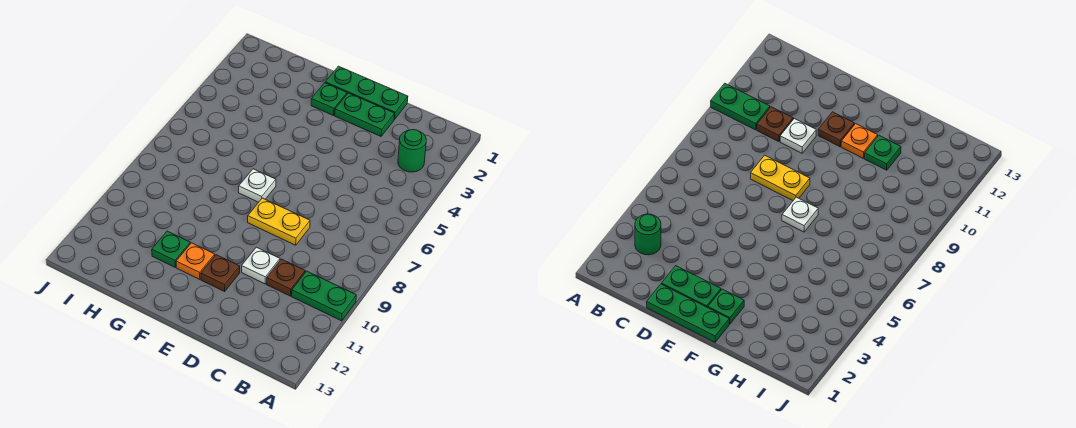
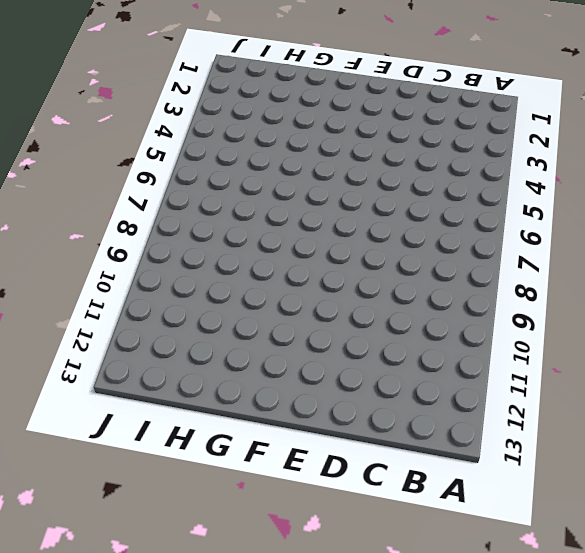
none -> green plate A10:B10 level 1
none -> green round brick B3 level 1
none -> brown plate C10 level 1

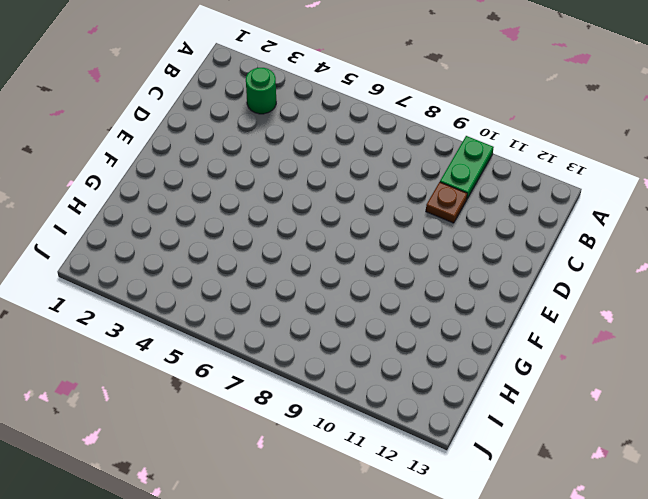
none -> green plate D1:F1 level 1
none -> green plate D2:E2 level 1
none -> yellow plate D8:E8 level 1

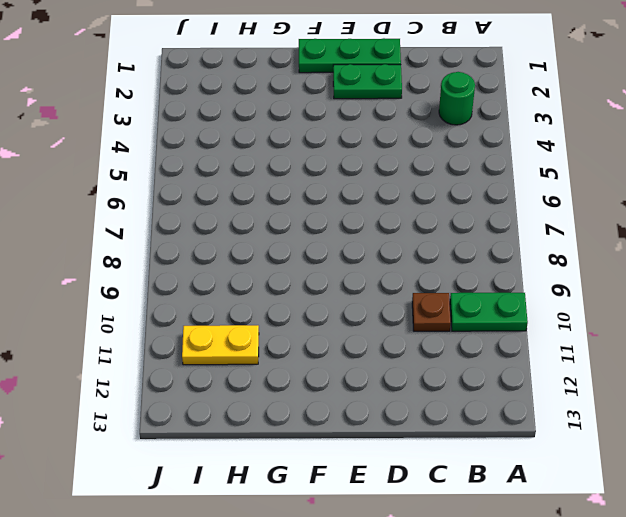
yellow plate H11:I11 level 1 -> yellow plate D8:E8 level 1
none -> white plate D10 level 1
none -> brown plate E11 level 1
none -> green plate F2 level 1

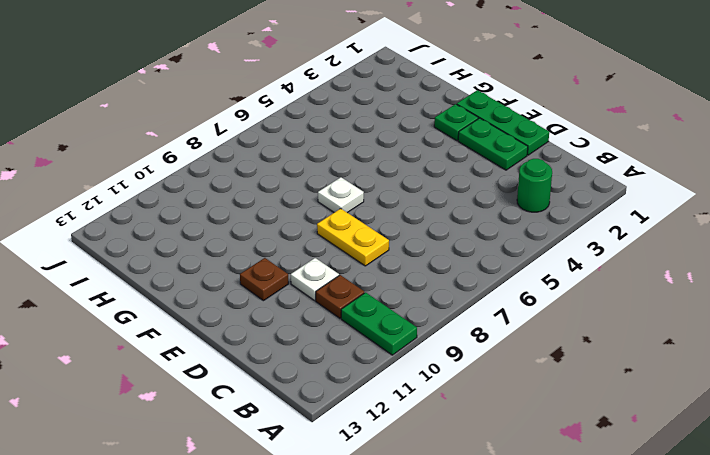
none -> orange plate F11 level 1
none -> green plate G11 level 1

